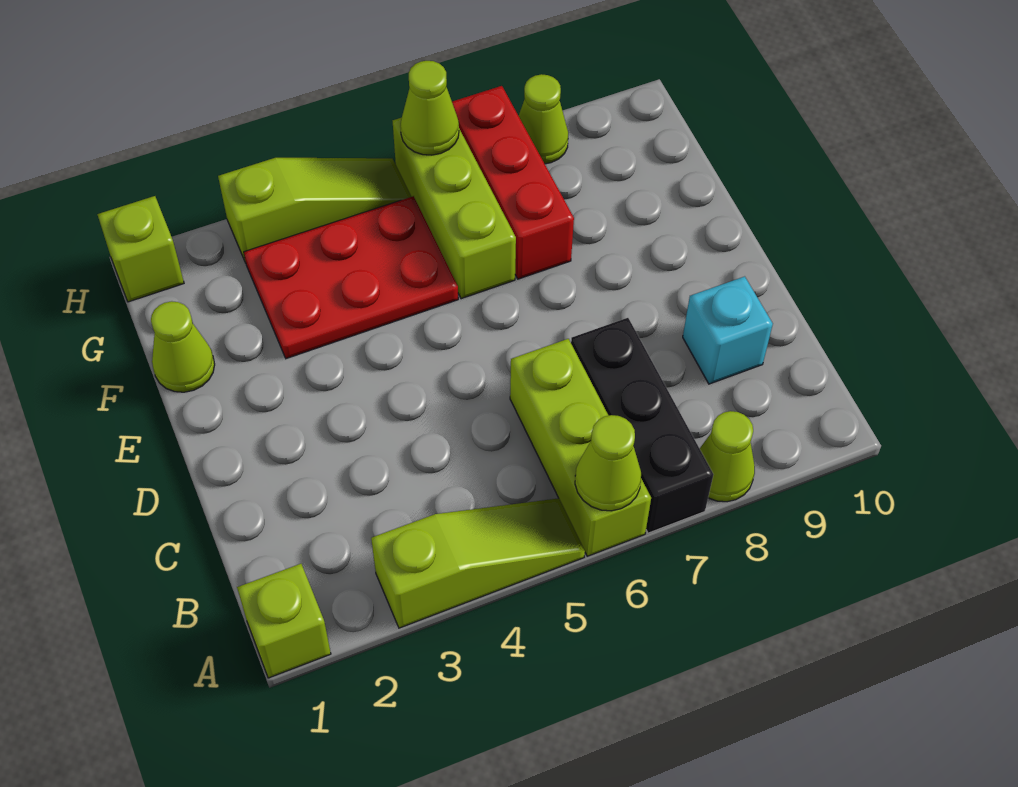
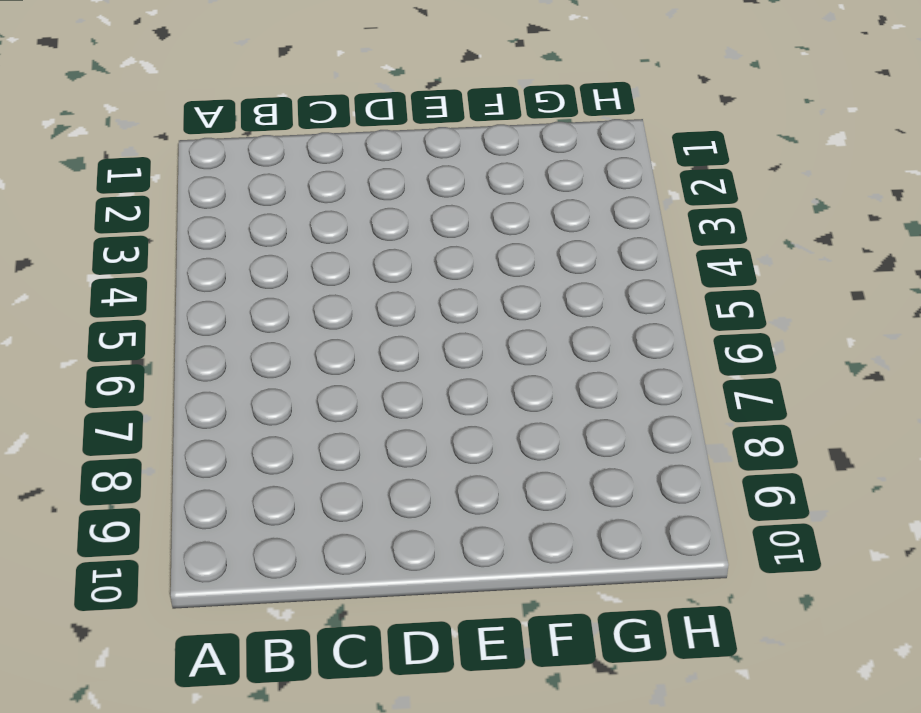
none -> lime brick A1 level 1
none -> lime slope A3:A5 level 1 top 3
none -> lime brick A6:C6 level 1

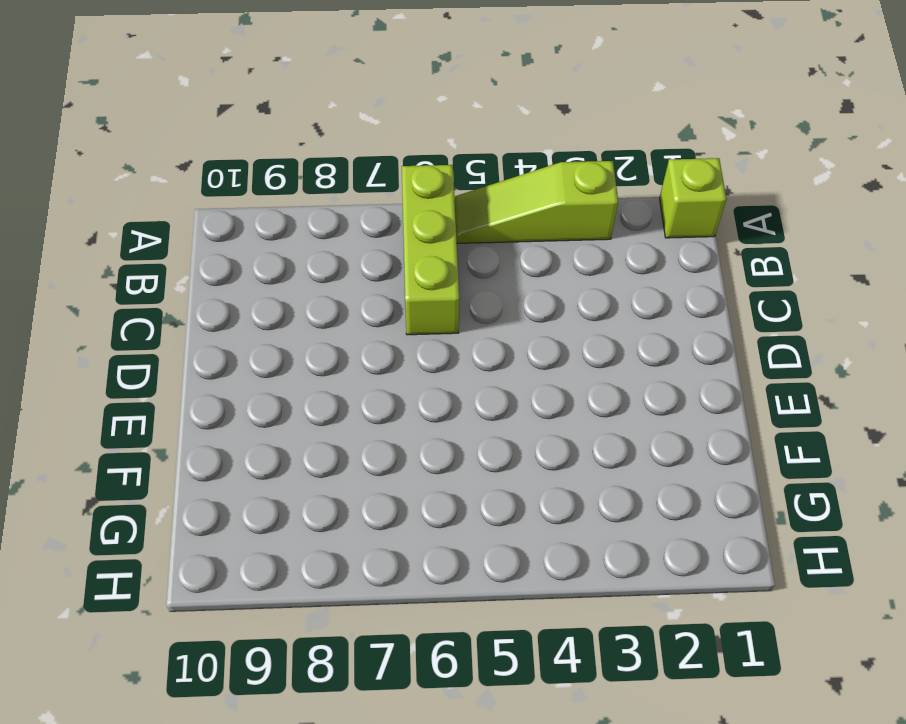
none -> black brick A7:C7 level 1
none -> lime cone A8 level 1
none -> cyan brick C9 level 1

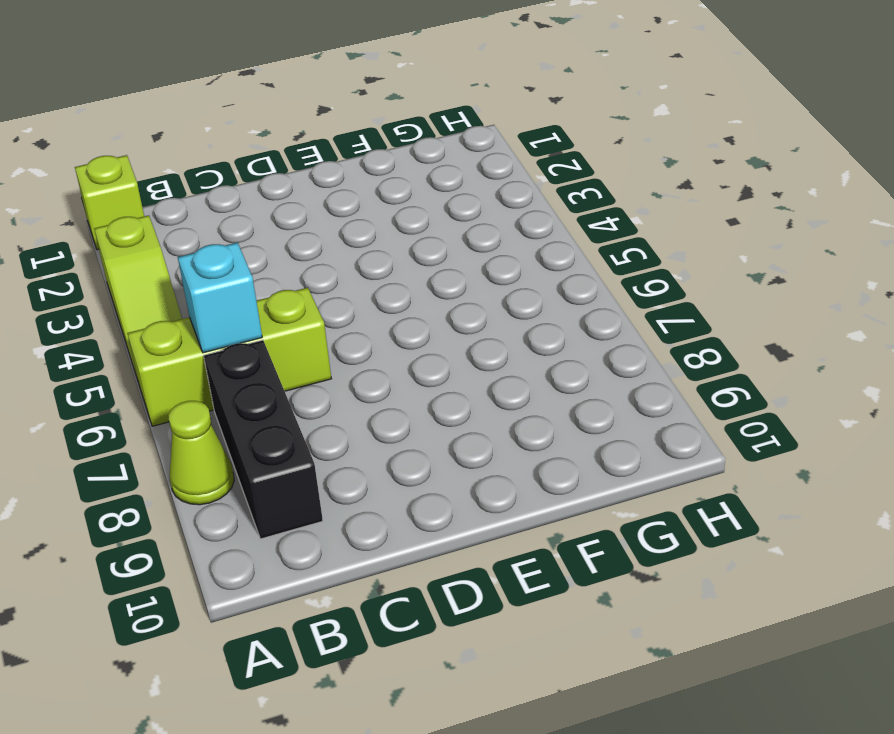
cyan brick B6 level 2 -> cyan brick C9 level 1
black brick B7:B9 level 1 -> black brick A7:C7 level 1
none -> lime cone F1 level 1
none -> red plate F3:G5 level 1
none -> lime brick F6:H6 level 1

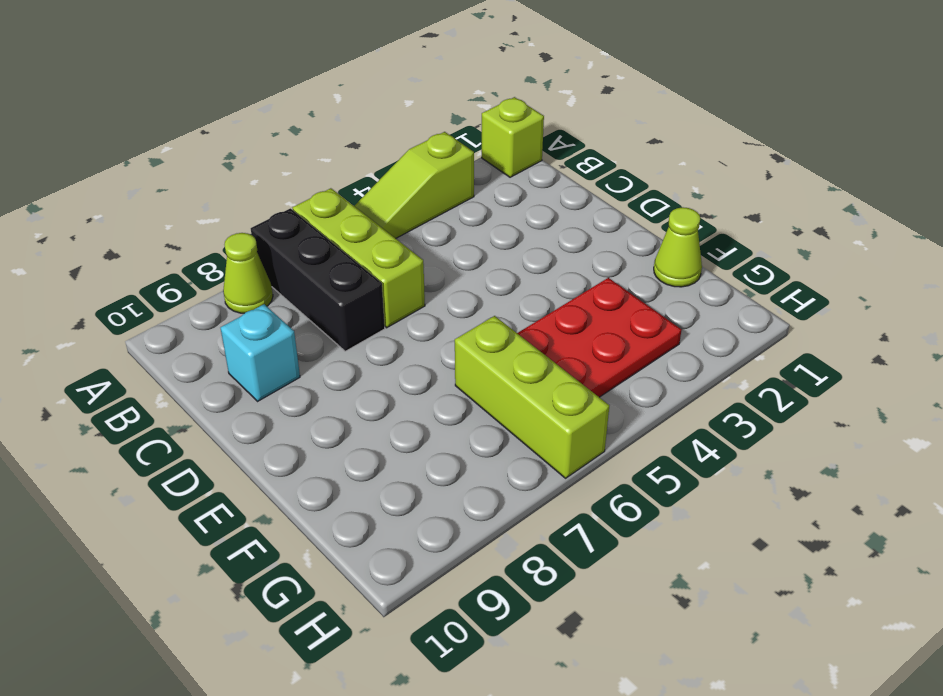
none -> red brick F7:H7 level 1
none -> lime brick H1 level 1
none -> lime slope H3:H5 level 1 top 3

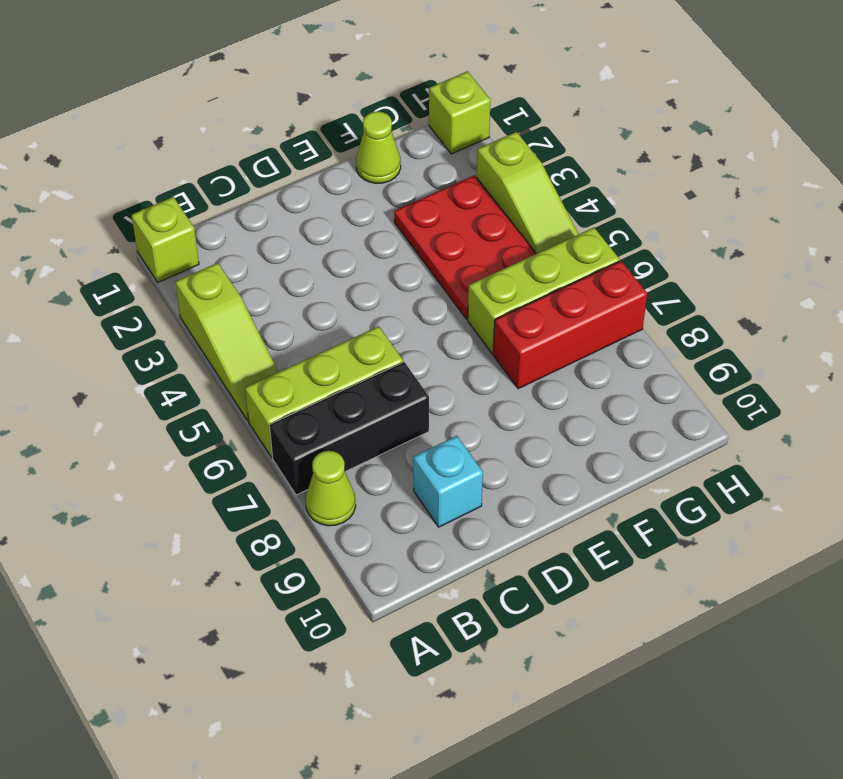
none -> lime cone H8 level 1
none -> lime cone A6 level 2
none -> lime cone H6 level 2

